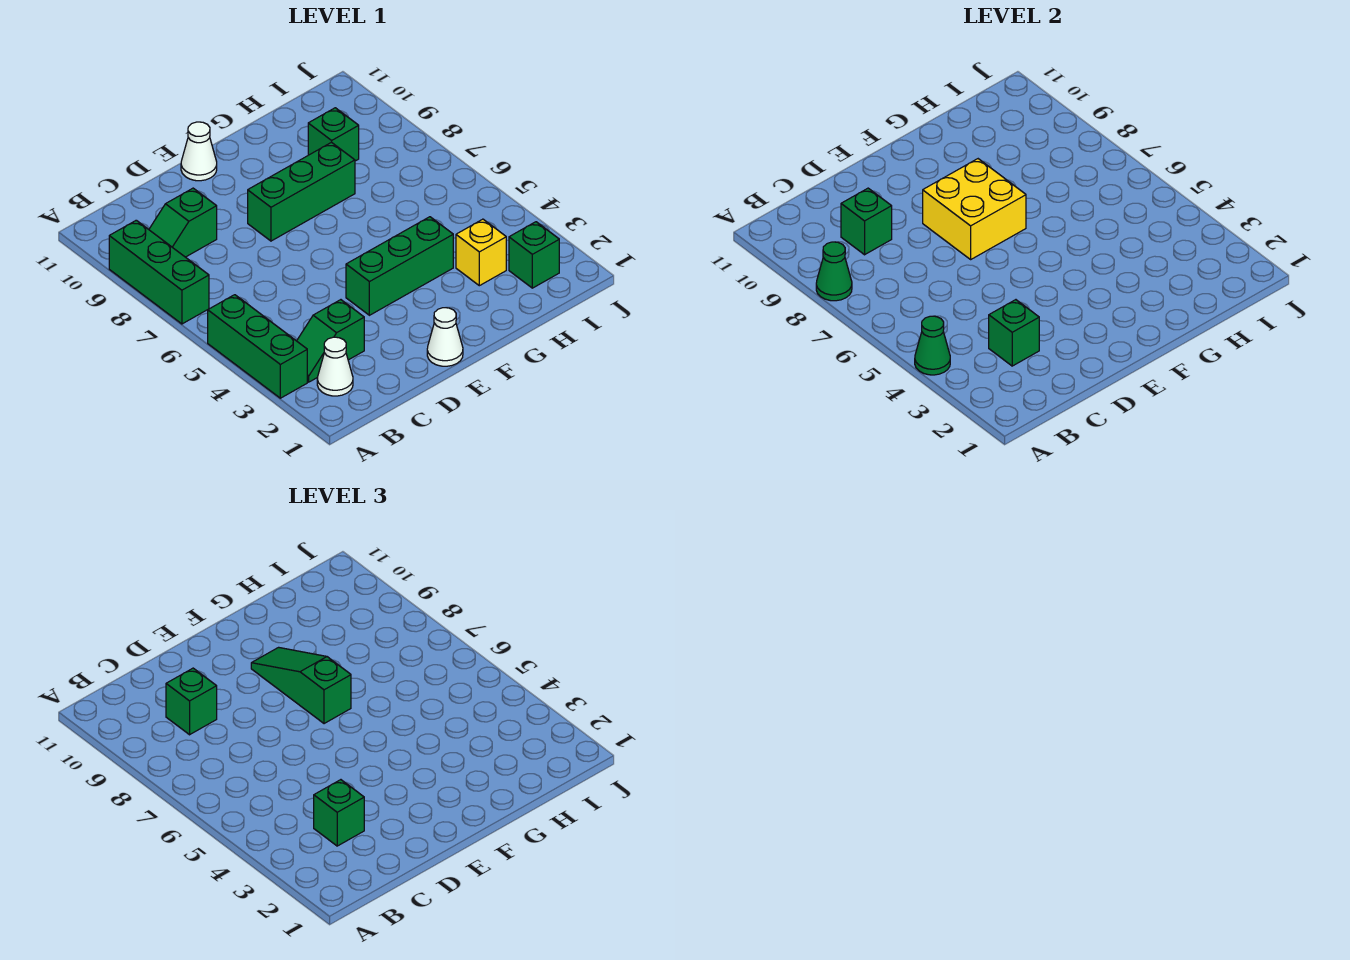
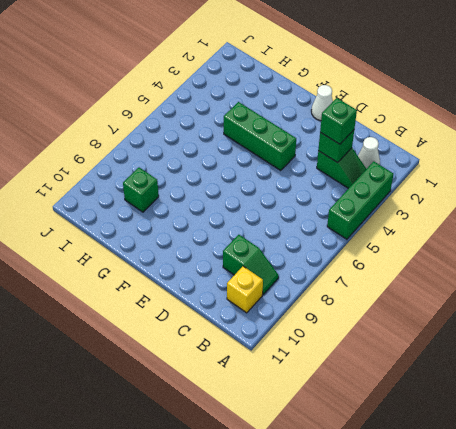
yellow brick B10 level 1 -> yellow brick H3 level 1
none -> green brick A7:A9 level 1
none -> green brick E8:G8 level 1
none -> white cone E11 level 1

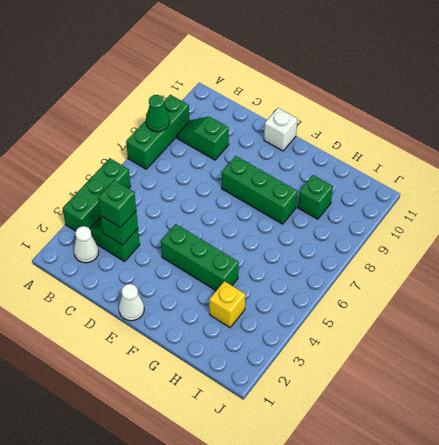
white brick E11 level 1 -> white cone E11 level 1
none -> green brick I2 level 1
none -> green cone A4 level 2
none -> green brick C9 level 2

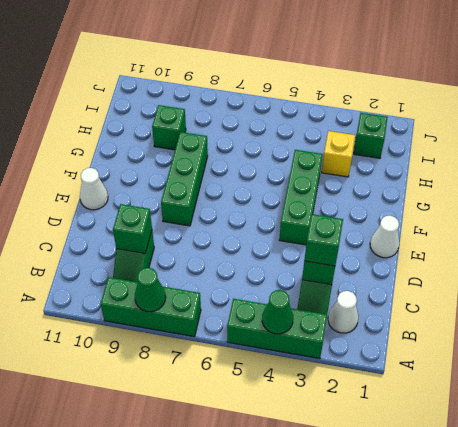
none -> yellow brick E7:F8 level 2
none -> green brick C9 level 3
none -> green slope F7:F9 level 3 top 7

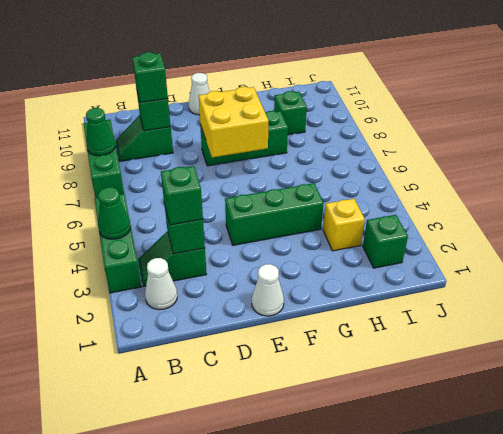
none -> green slope F7:F9 level 3 top 7

